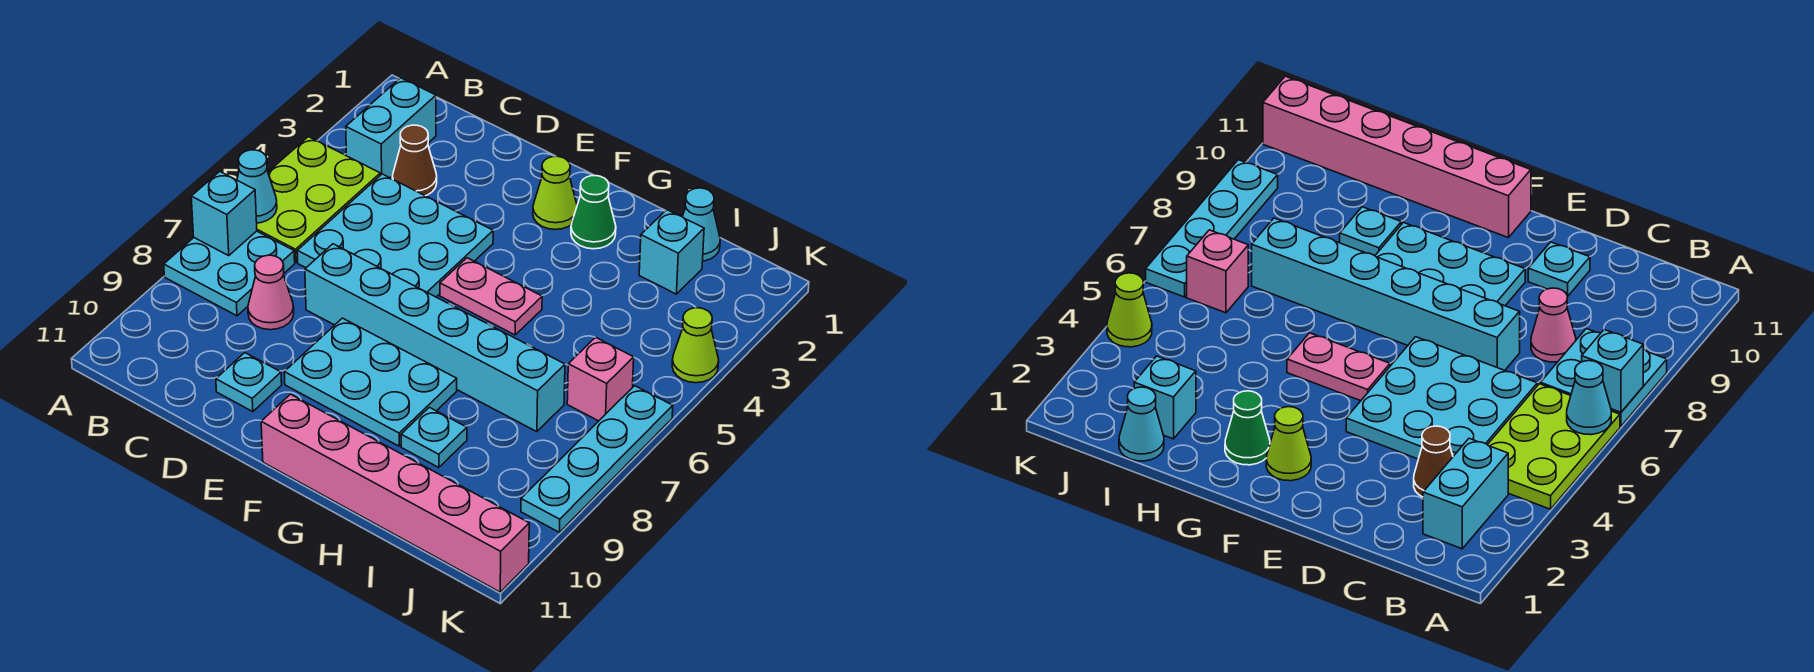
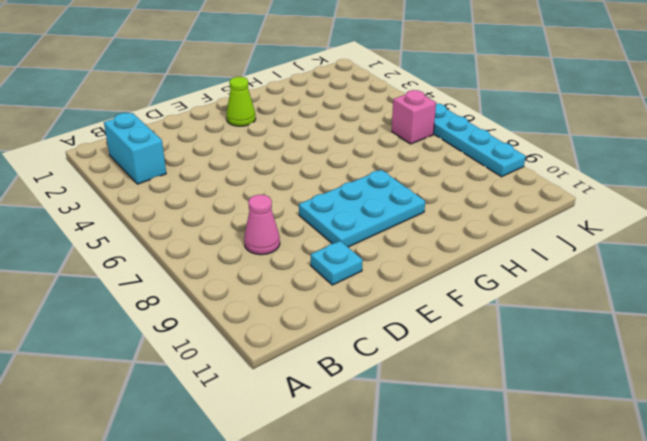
none -> lime plate A4:B6 level 1
none -> cyan plate A7:B8 level 1
none -> brown cone C3 level 1

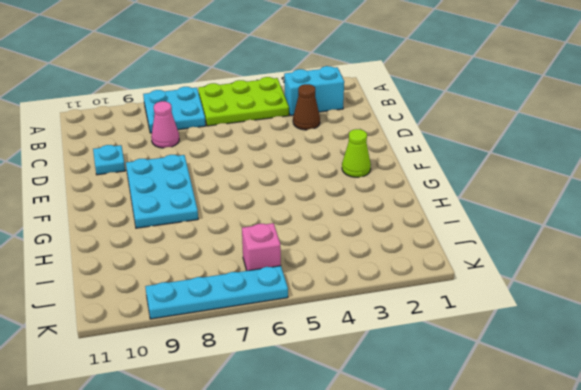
none -> cyan plate C4:E6 level 1
none -> cyan brick D7:I7 level 1
none -> pink plate F5:G5 level 1

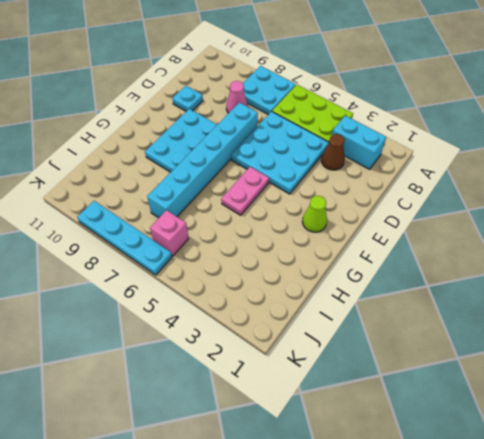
none -> pink brick F11:K11 level 1
none -> green cone G2 level 1
none -> cyan plate H9 level 1

